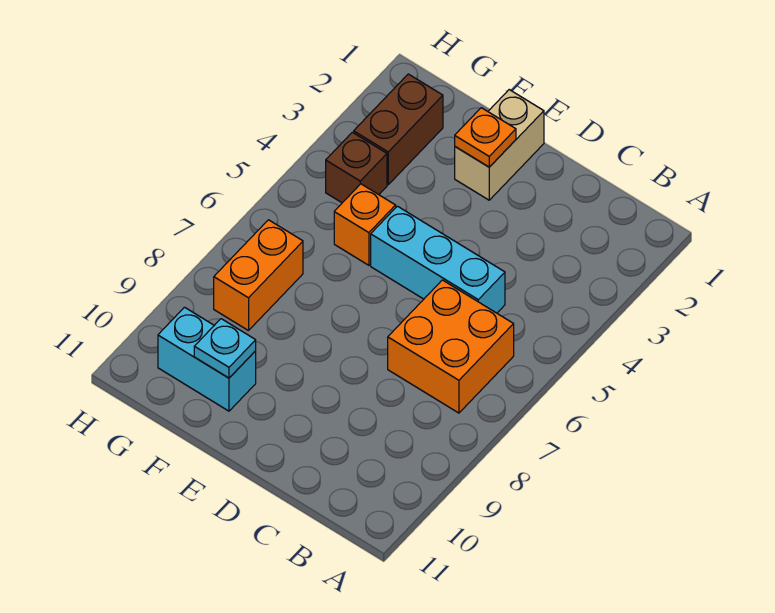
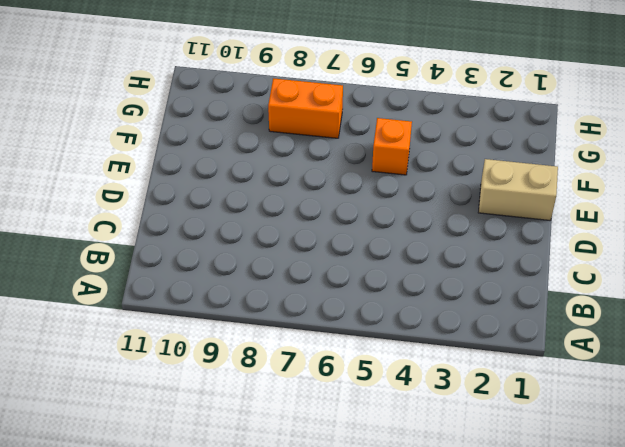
none -> orange brick B6:C7 level 1
none -> cyan brick C5:E5 level 1

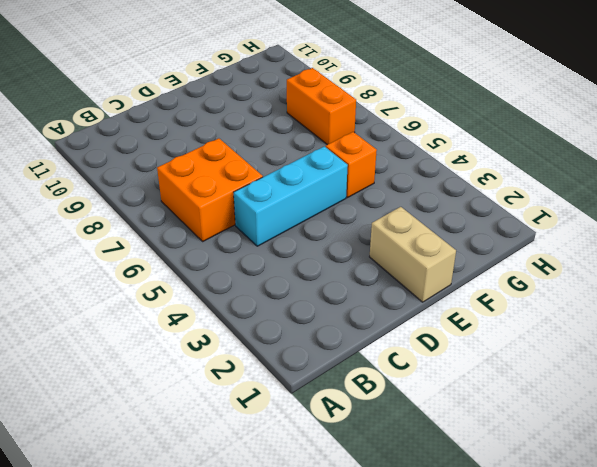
none -> cyan brick F10:G10 level 1
none -> brown brick G2:G3 level 1

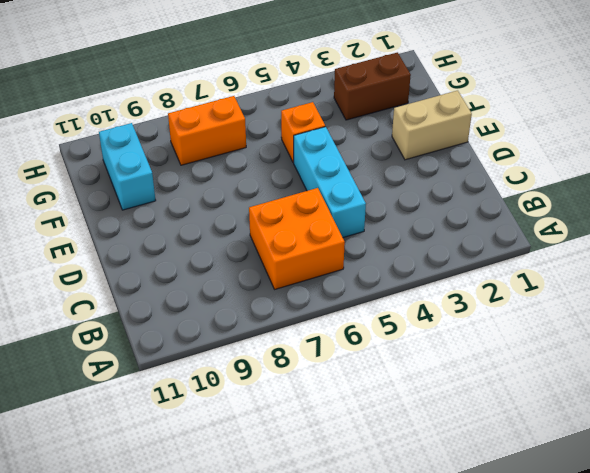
none -> brown brick G4 level 1
none -> orange plate E2 level 2

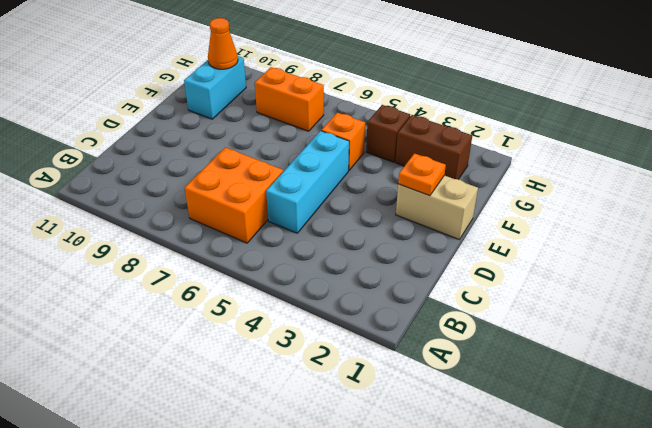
orange cone G10 level 2 -> none
none -> cyan plate F10 level 2

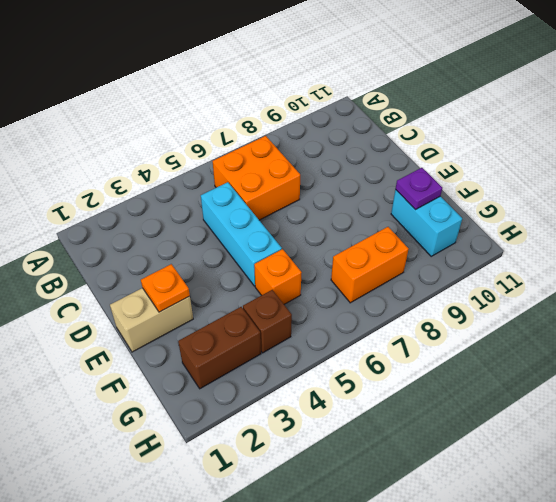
purple plate F10 level 2 -> cyan plate F10 level 2

